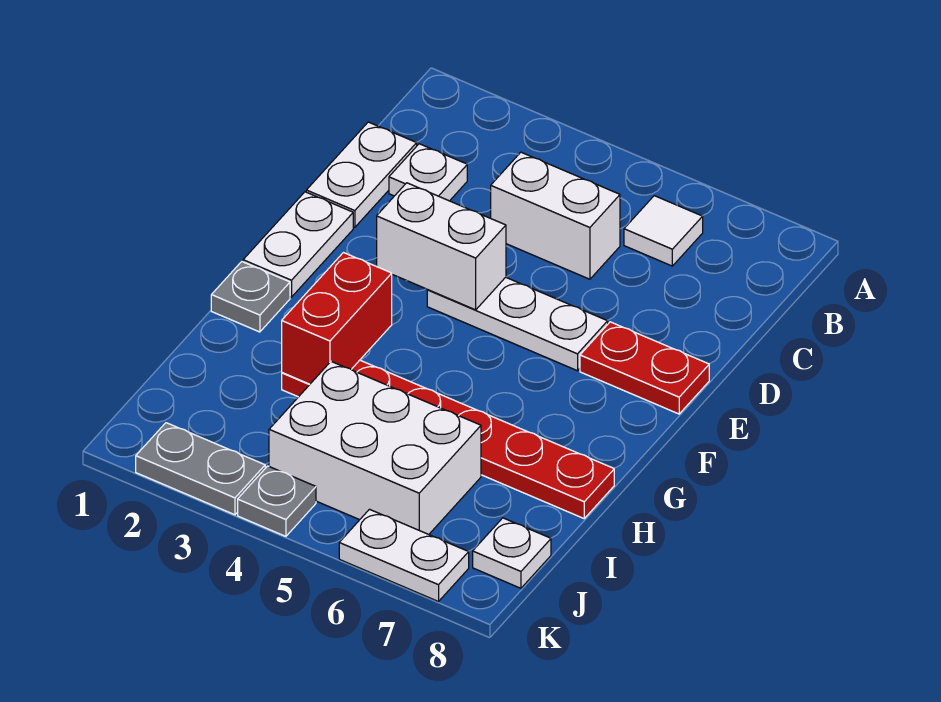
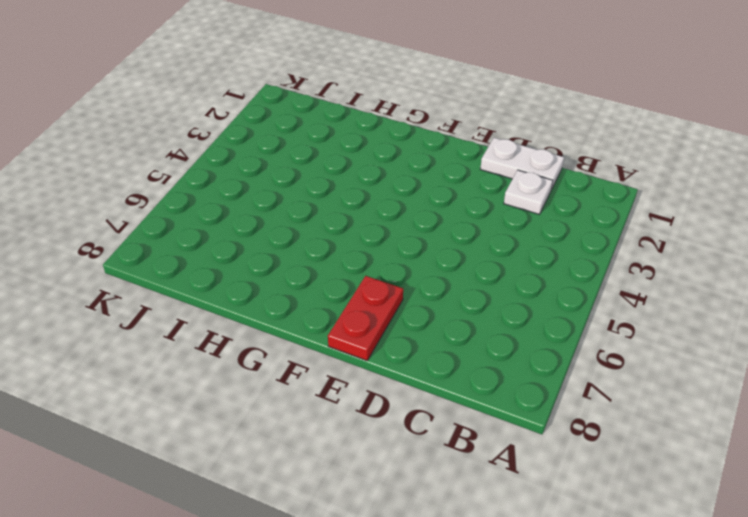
none -> white tile B6 level 1
none -> white brick C4:C5 level 1
none -> white plate E1:F1 level 1

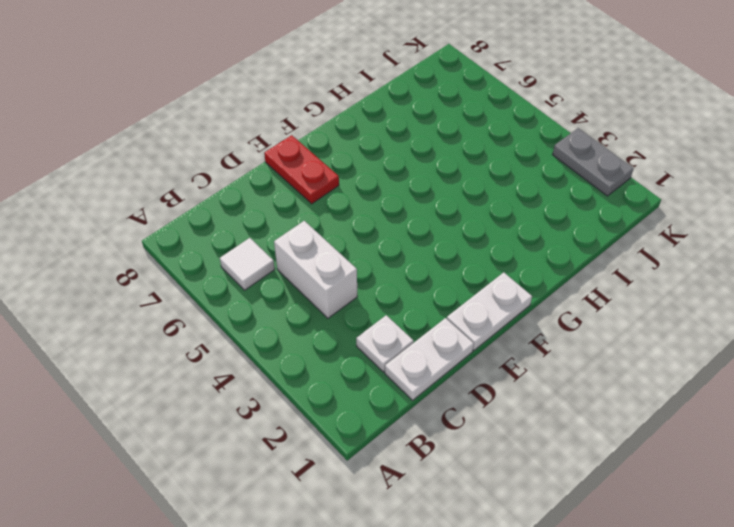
none -> white plate E4:E6 level 1
none -> grey plate G1 level 1
none -> red plate H3:H8 level 1

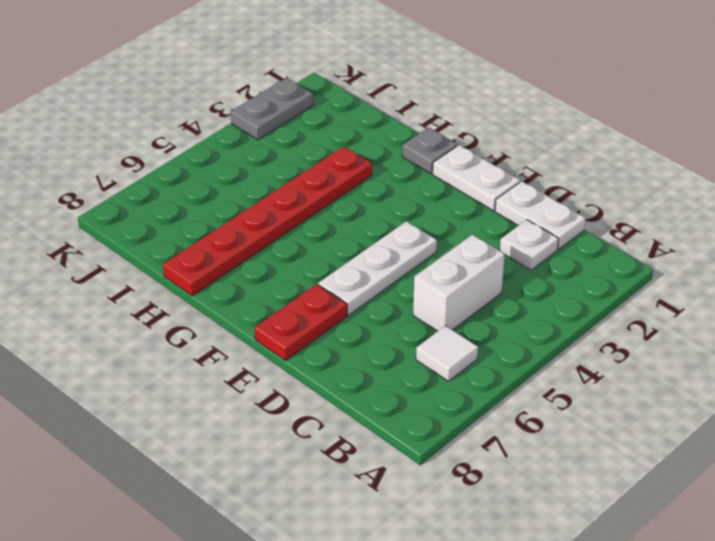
none -> white brick I4:J6 level 1
none -> white plate J8 level 1
none -> grey plate K4 level 1

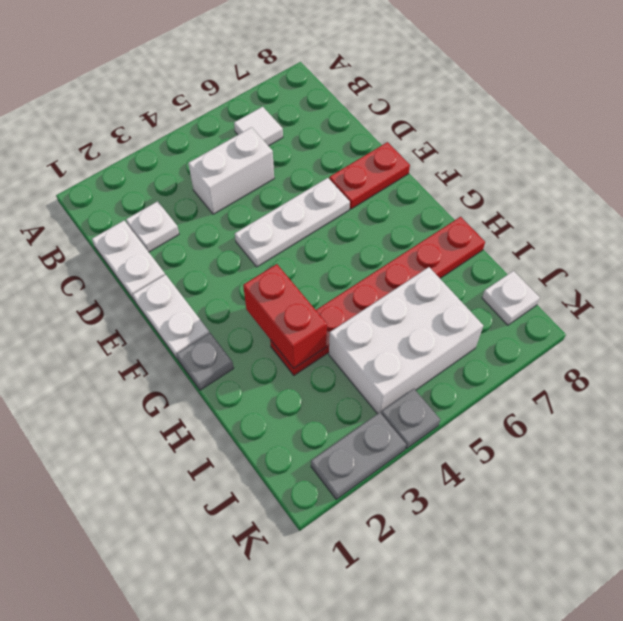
none -> white plate K6:K7 level 1
none -> white brick E3:E4 level 2

